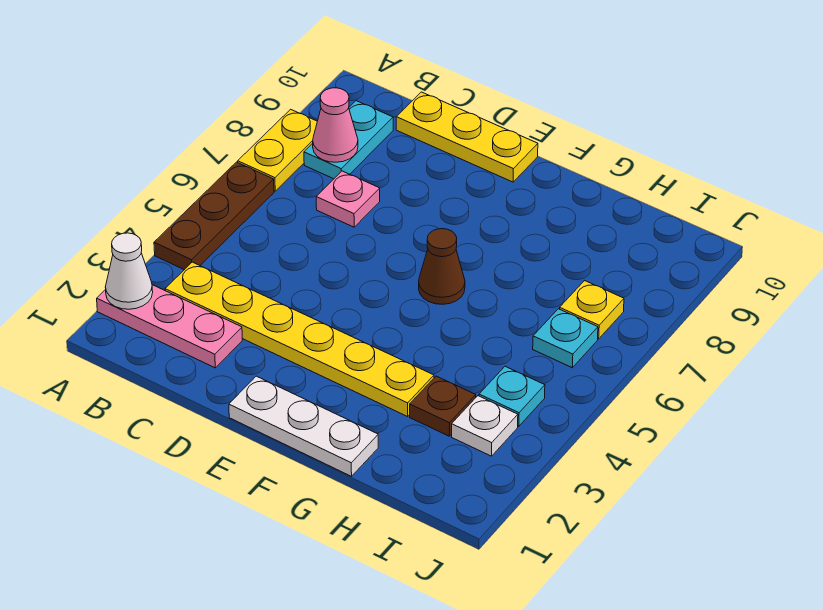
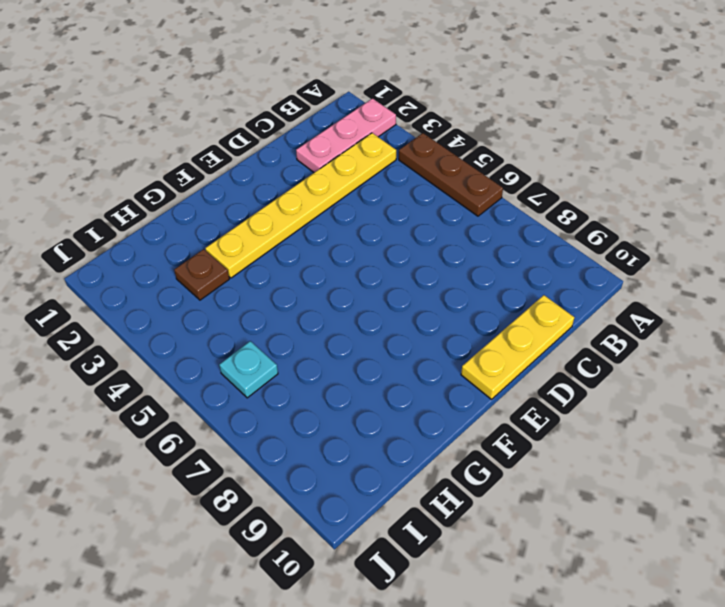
none -> yellow plate A7:A8 level 1
none -> cyan plate B8:B9 level 1
none -> pink plate C7 level 1

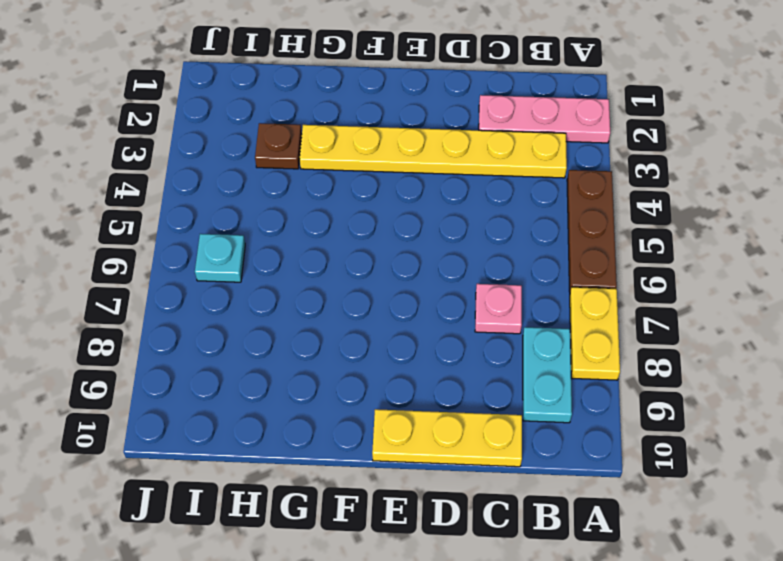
none -> white plate E1:G1 level 1
none -> brown cone F6 level 1
none -> white plate I3 level 1

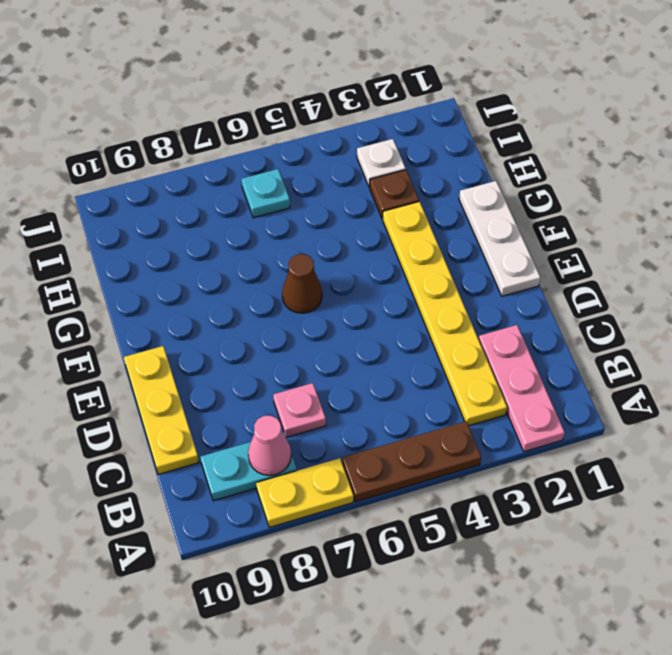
none -> cyan plate I4 level 1
none -> yellow plate I7 level 1
none -> white cone A2 level 2

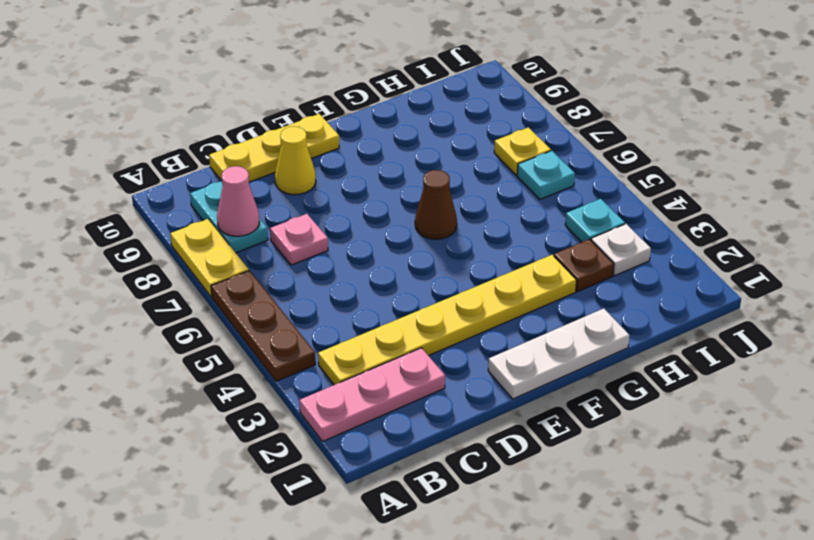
yellow cone D9 level 1 -> none
none -> white cone A2 level 2

